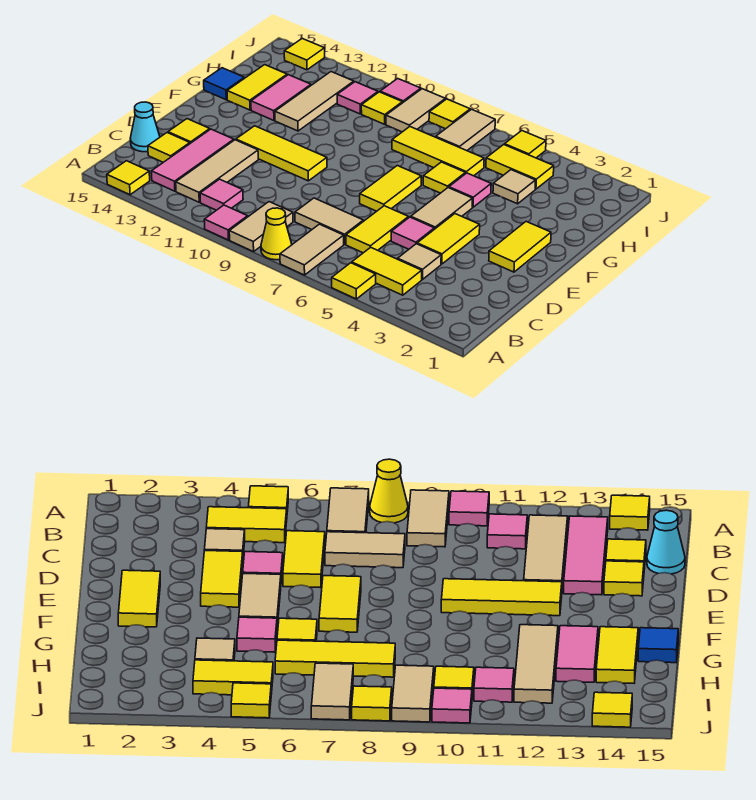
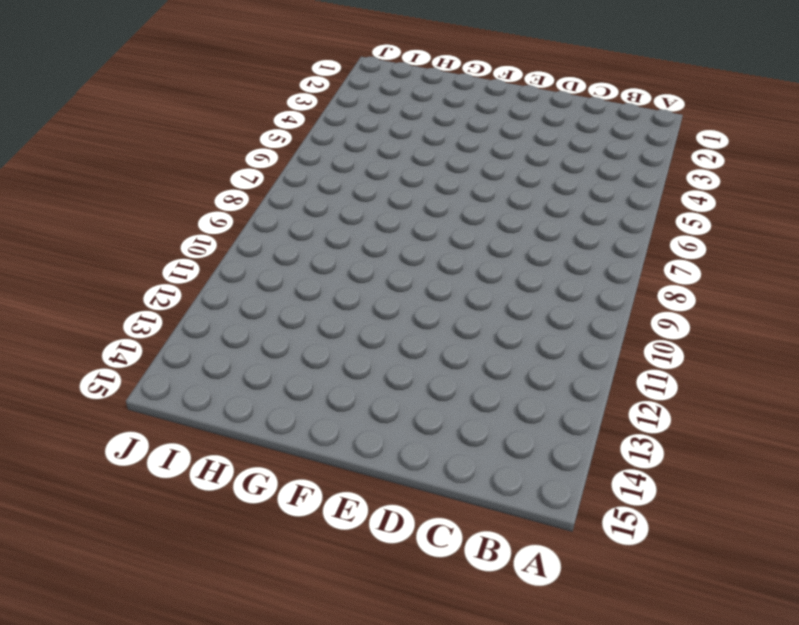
none -> yellow tile A5 level 1
none -> tan tile A7:B7 level 1
none -> yellow cone A8 level 1
none -> tan tile A9:B9 level 1

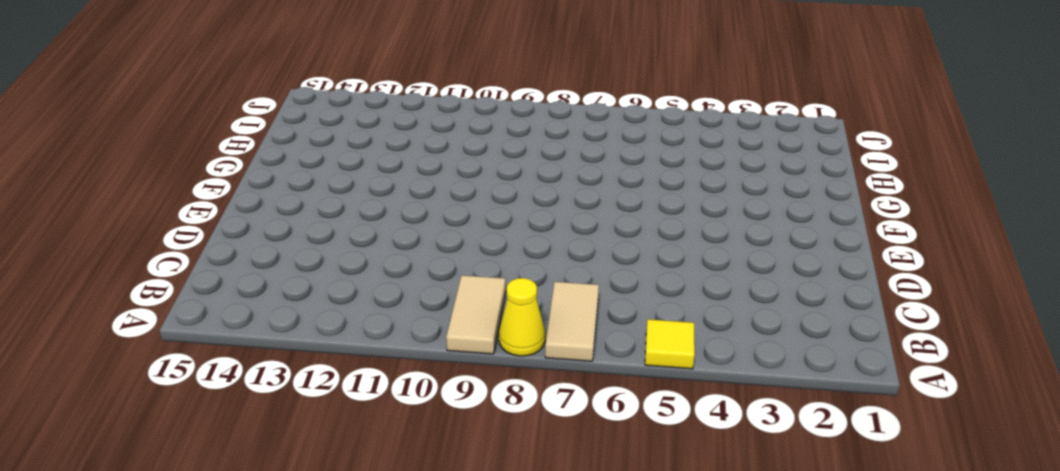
none -> pink tile A10 level 1
none -> yellow tile A14 level 1
none -> yellow tile B4:B5 level 1
none -> pink tile B11 level 1

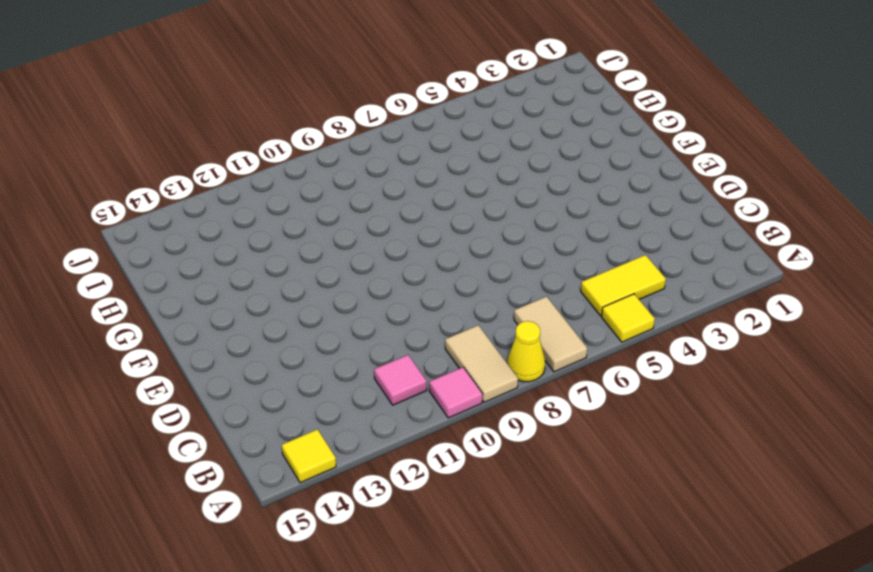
none -> tan tile B12:D12 level 1
none -> pink tile B13:D13 level 1
none -> tan tile C4 level 1
none -> yellow tile C6:D6 level 1

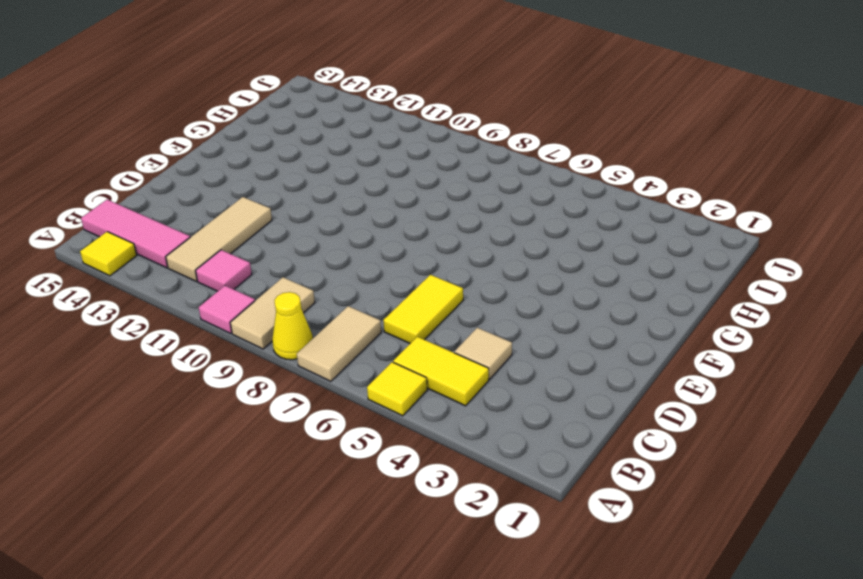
pink tile B13:B15 level 1 -> pink tile B13:D13 level 1
none -> tan tile C7:C8 level 1
none -> yellow tile C14 level 1
none -> cyan cone C15 level 1
none -> yellow tile D4:E4 level 1

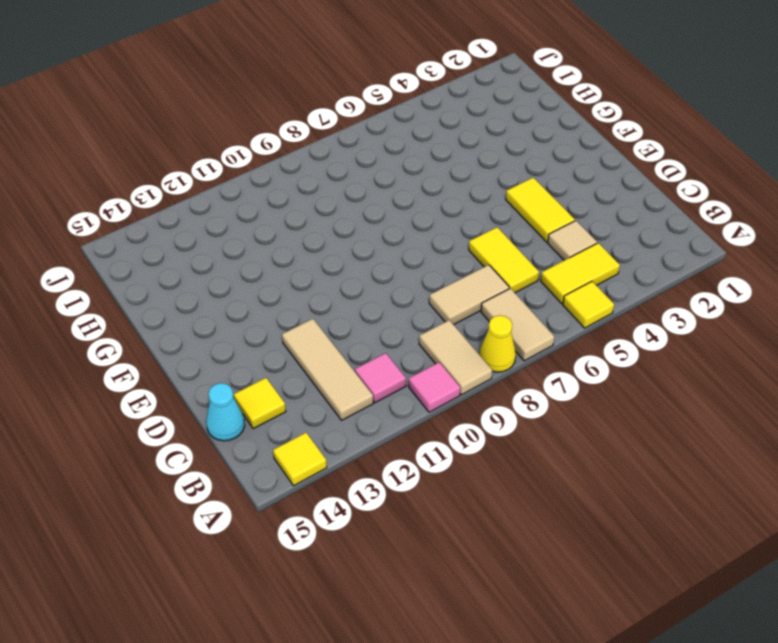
none -> pink tile B13:D13 level 1
none -> pink tile D5 level 1
none -> yellow tile D14 level 1
none -> yellow tile E2:F2 level 1

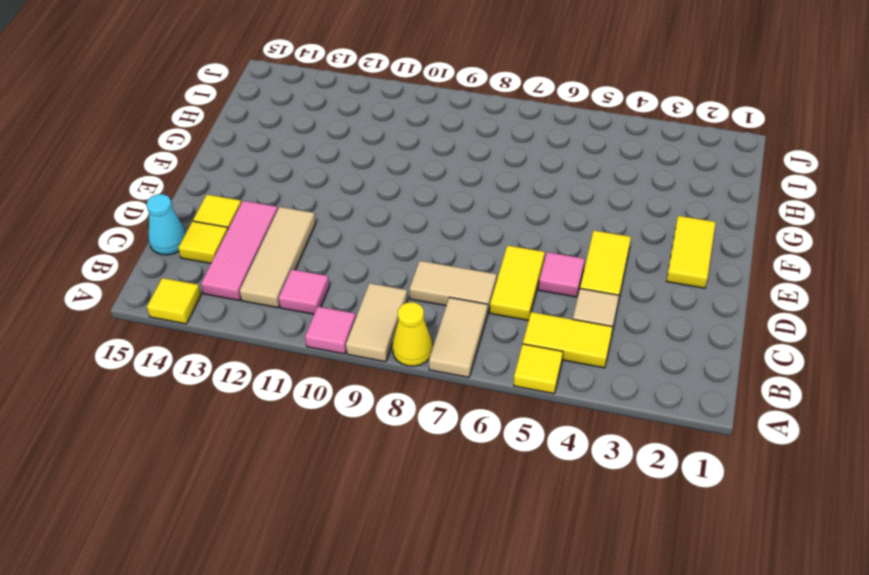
none -> tan tile E5:F5 level 1
none -> yellow tile E7:F7 level 1
none -> yellow tile E10:E12 level 1
none -> pink tile G5 level 1

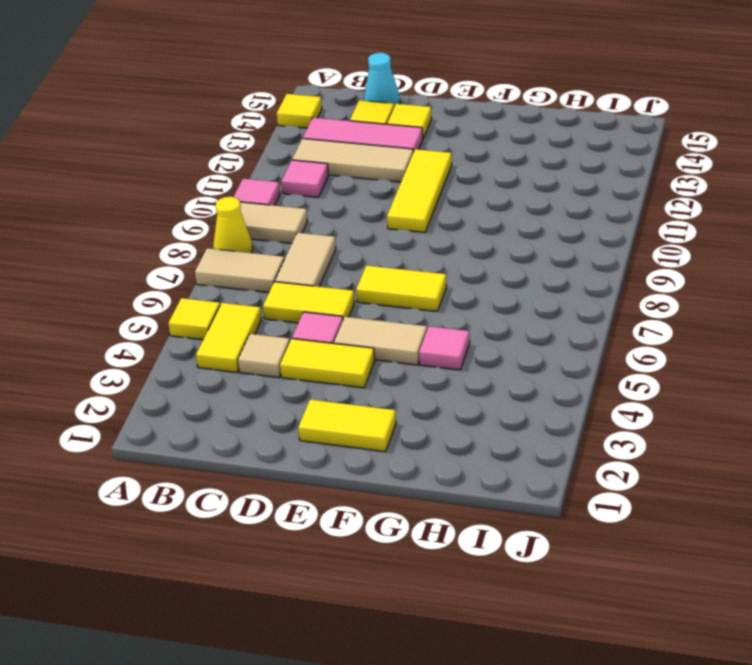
none -> yellow tile G6 level 1
none -> tan tile G12:I12 level 1
none -> pink tile G13:H13 level 1
none -> yellow tile G14:H14 level 1

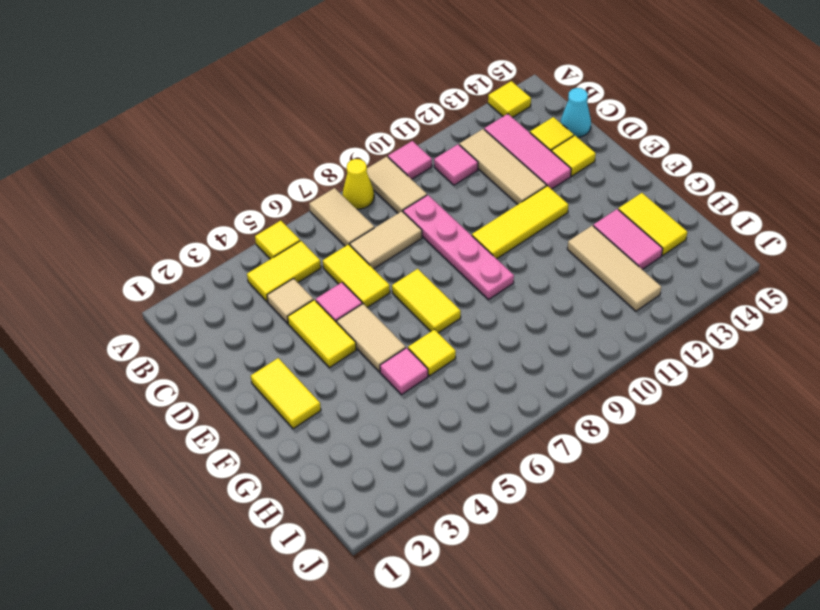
pink plate C9:F9 level 1 -> none
none -> blue tile G15 level 1
none -> tan tile H4 level 1
none -> yellow tile H6:H8 level 1
none -> yellow tile I4:I5 level 1

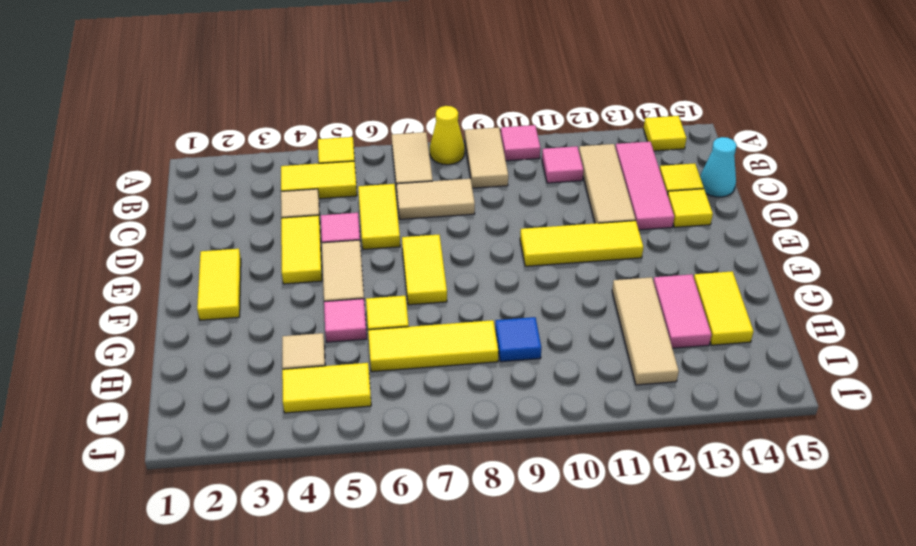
blue tile H9 level 1 -> blue tile G15 level 1
none -> tan tile I7:J7 level 1
none -> tan tile I9:J9 level 1
none -> yellow tile I10 level 1
none -> pink tile I11 level 1

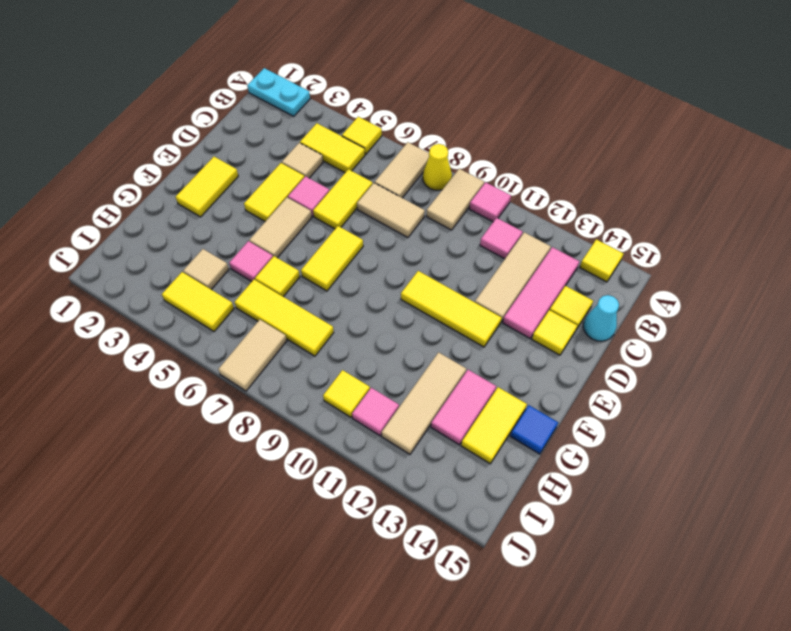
cyan plate A1:A2 level 1 -> none
none -> tan tile I9:J9 level 1
none -> yellow tile J5 level 1
none -> yellow tile J8 level 1
none -> pink tile J10 level 1

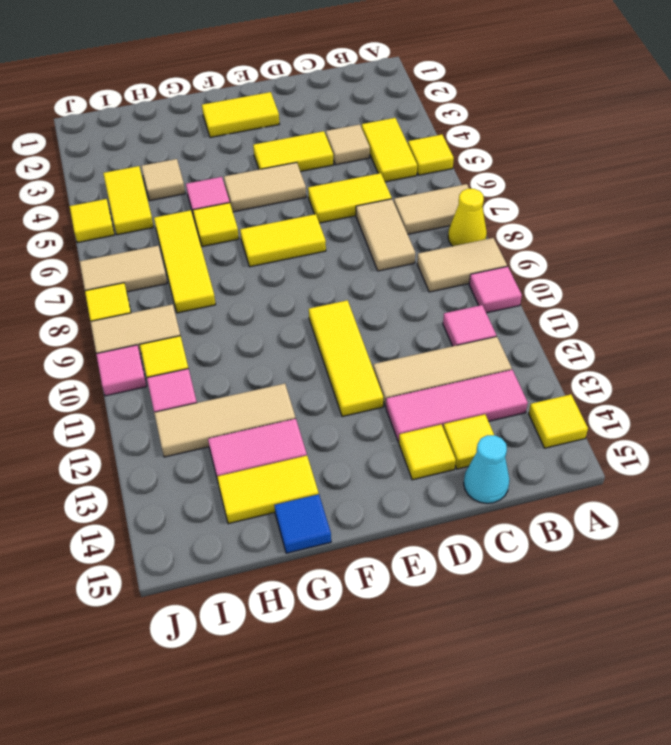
none -> pink tile D5 level 1
none -> yellow tile J14 level 1

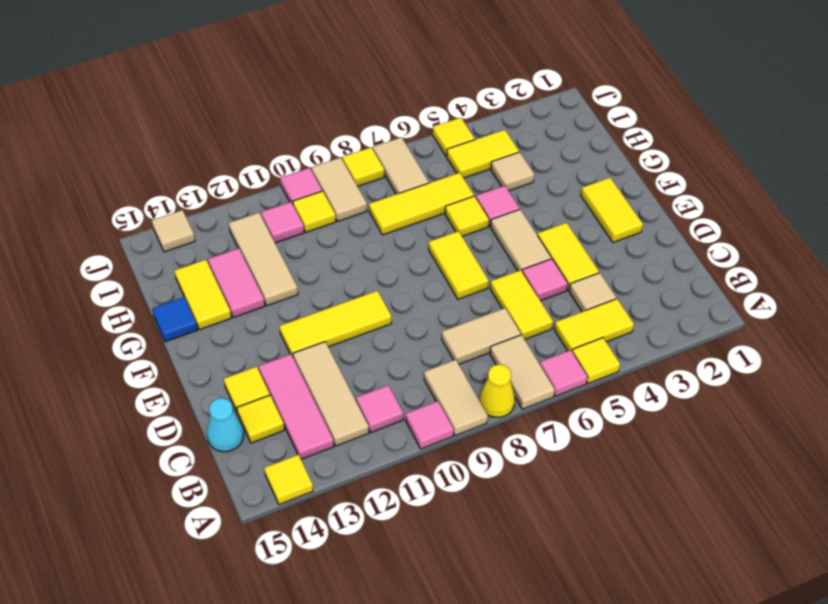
pink tile A6 level 1 -> none
tan tile J14 level 1 -> yellow tile J14 level 1

